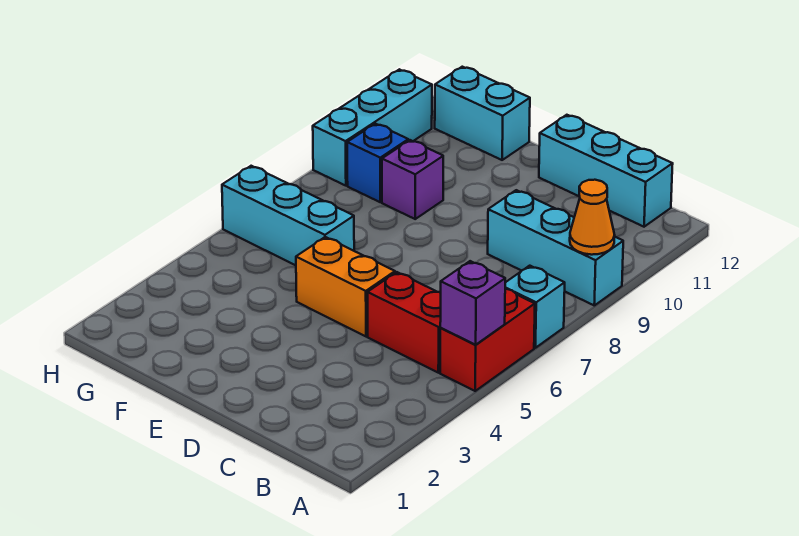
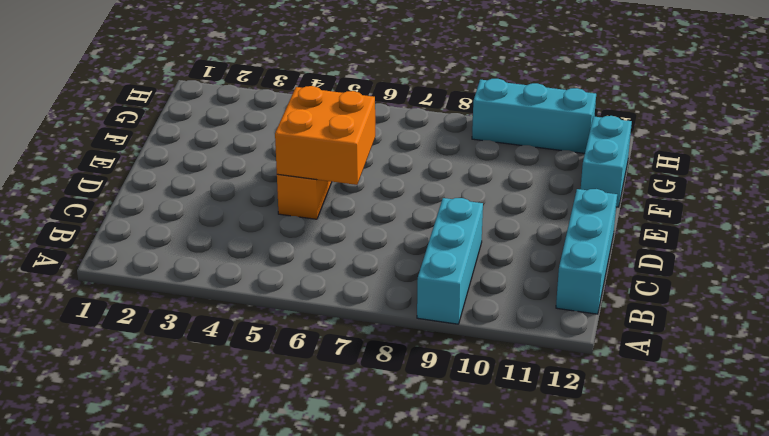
orange brick D5:E6 level 2 -> none
none -> red brick A5:A6 level 1
none -> cyan brick A7 level 1
none -> red brick B5:C5 level 1

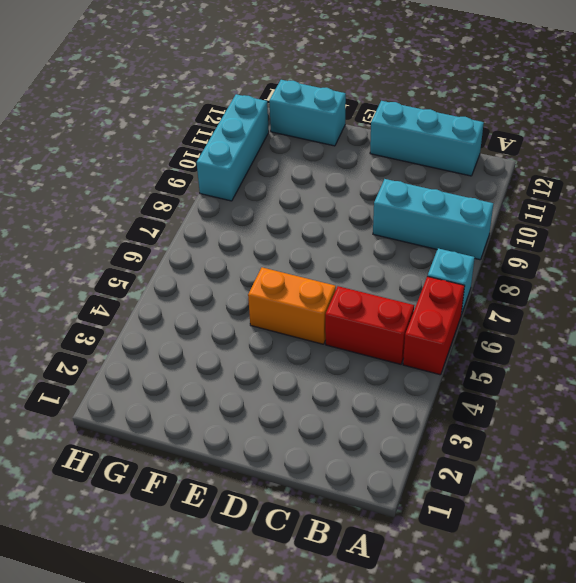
none -> cyan brick F6:H6 level 1
none -> purple brick F9 level 1
none -> blue brick G9 level 1

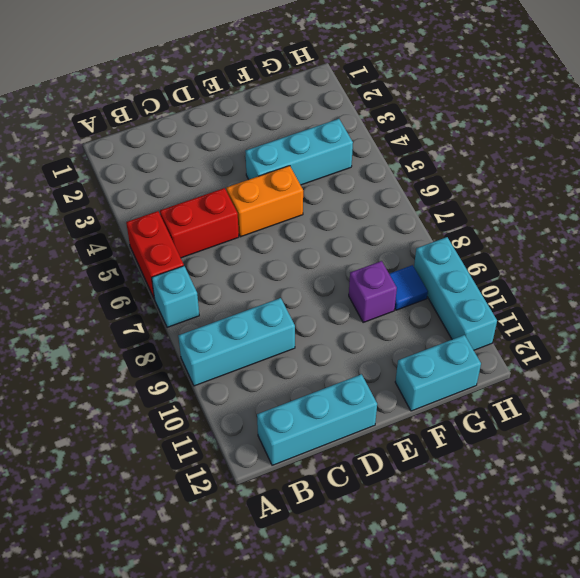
cyan brick E4:G4 level 1 -> cyan brick F6:H6 level 1
blue tile G9 level 1 -> blue brick G9 level 1
none -> purple brick A5 level 2
none -> orange cone A9 level 2

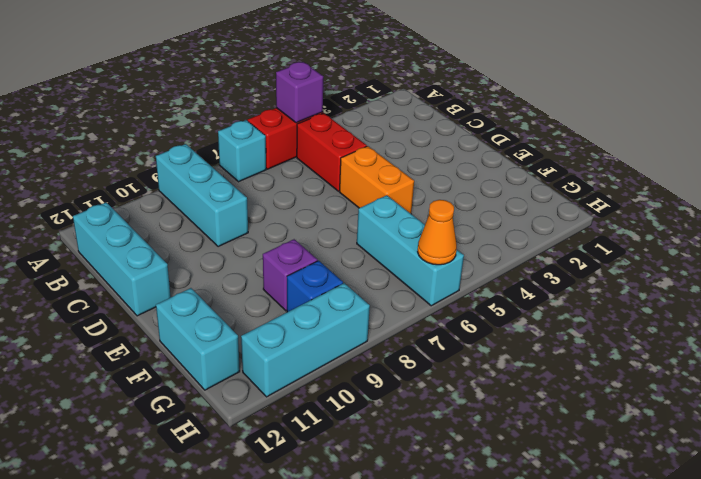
orange cone H6 level 2 -> orange cone A9 level 2

